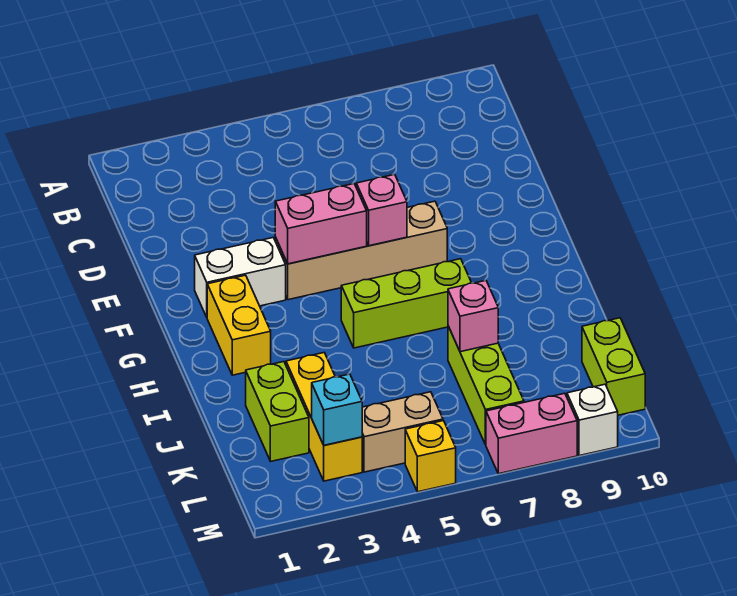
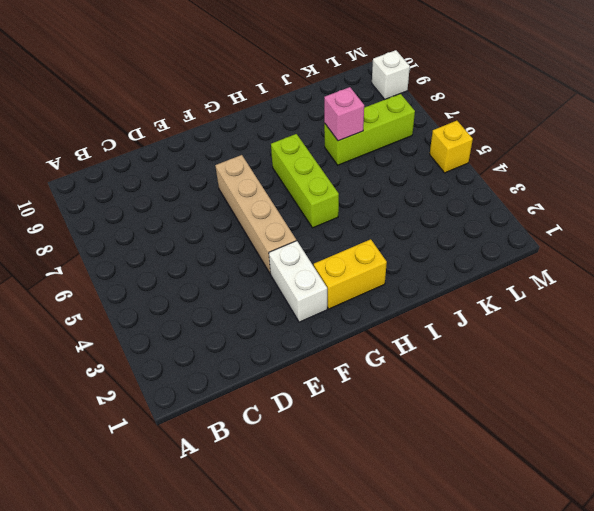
none -> lime brick J2:K2 level 1
none -> yellow brick J3:L3 level 1
none -> lime brick K10:L10 level 1

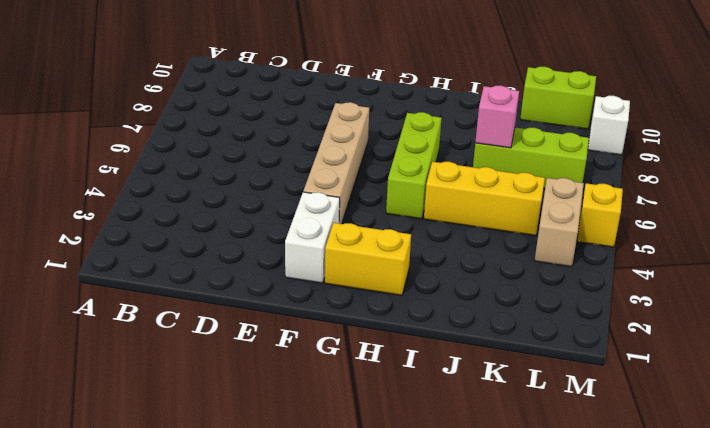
yellow brick I5:K5 level 1 -> yellow brick J3:L3 level 1
none -> lime brick J2:K2 level 1
none -> pink brick M7:M8 level 1
none -> pink brick F4:F5 level 2

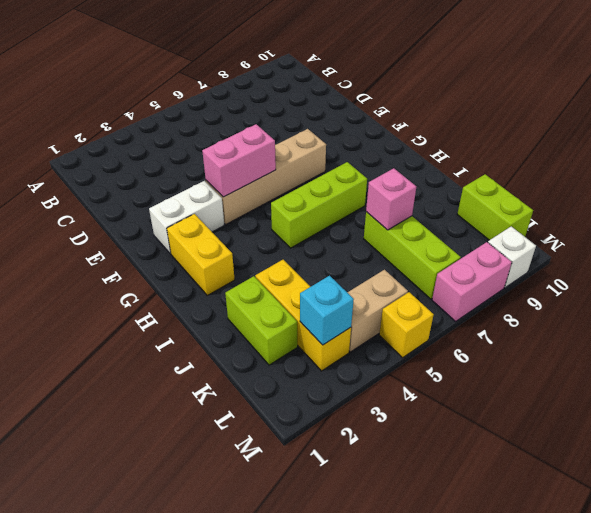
none -> pink brick F6 level 2

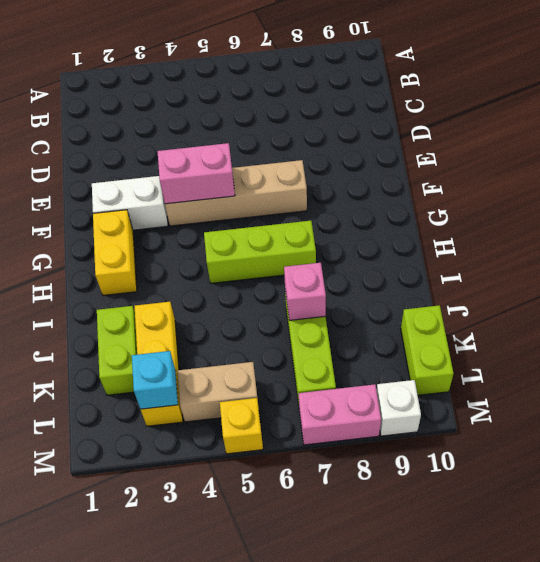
none -> pink brick F6 level 2

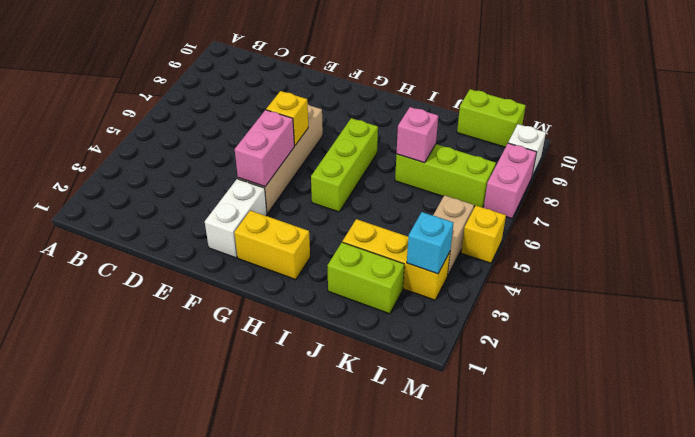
yellow brick F6 level 2 -> pink brick F6 level 2

